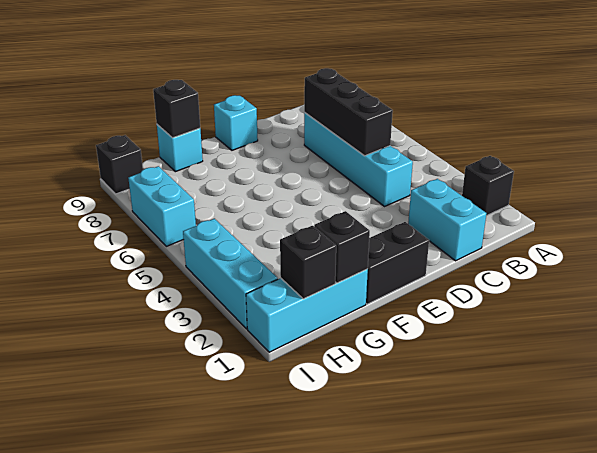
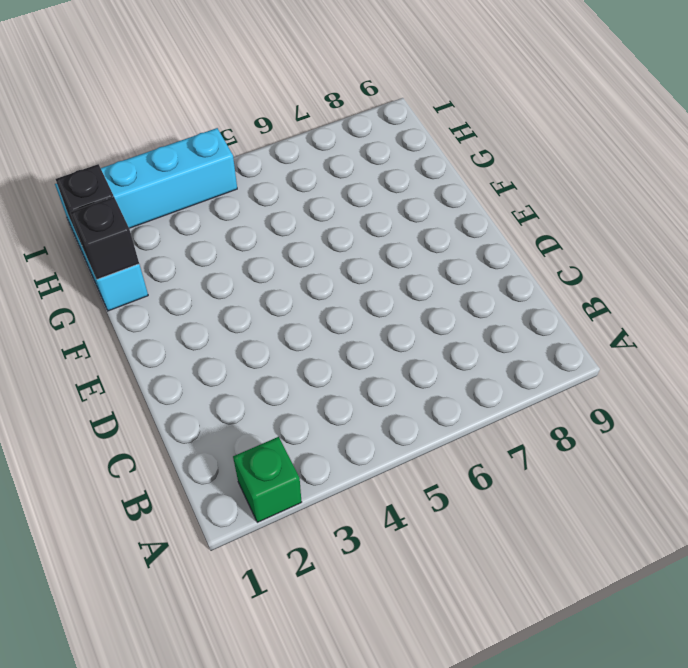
green brick A2 level 1 -> black brick A2 level 1
none -> cyan brick C1:C2 level 1
none -> cyan brick C4:C7 level 1
none -> black brick E1:F1 level 1

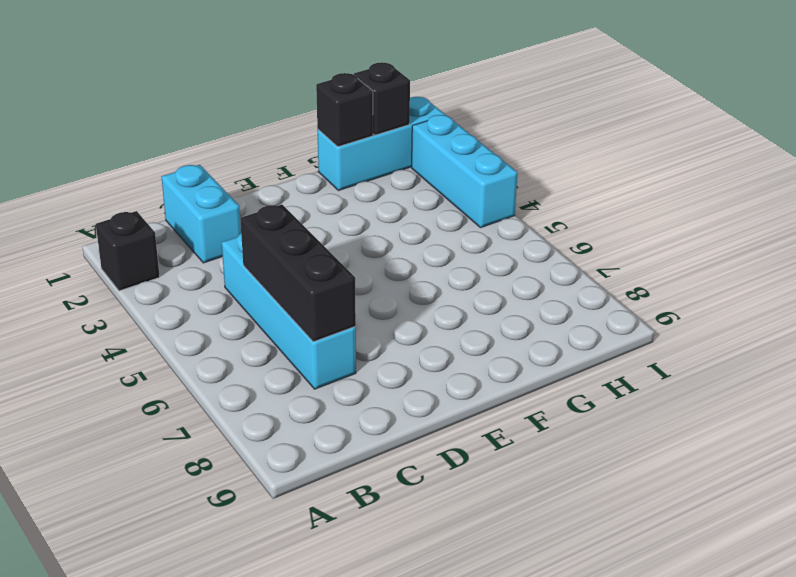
none -> black brick E1:F1 level 1
none -> cyan brick E9 level 1
none -> cyan brick G9 level 1

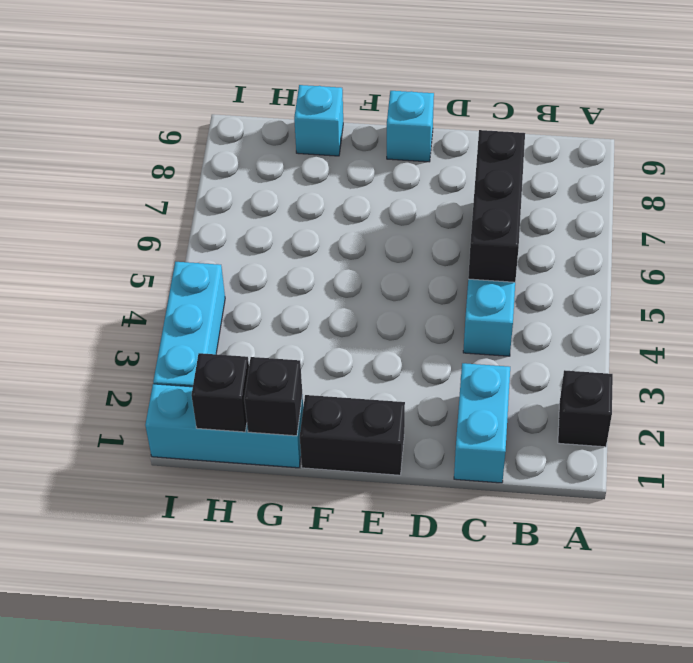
none -> cyan brick I6:I7 level 1
none -> black brick I9 level 1
none -> black brick G9 level 2

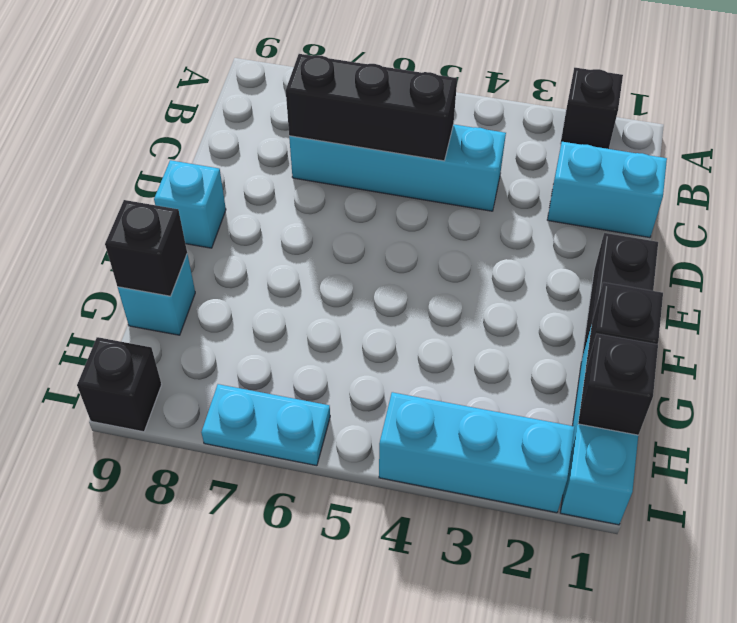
cyan plate I6:I7 level 1 -> cyan brick I6:I7 level 1

